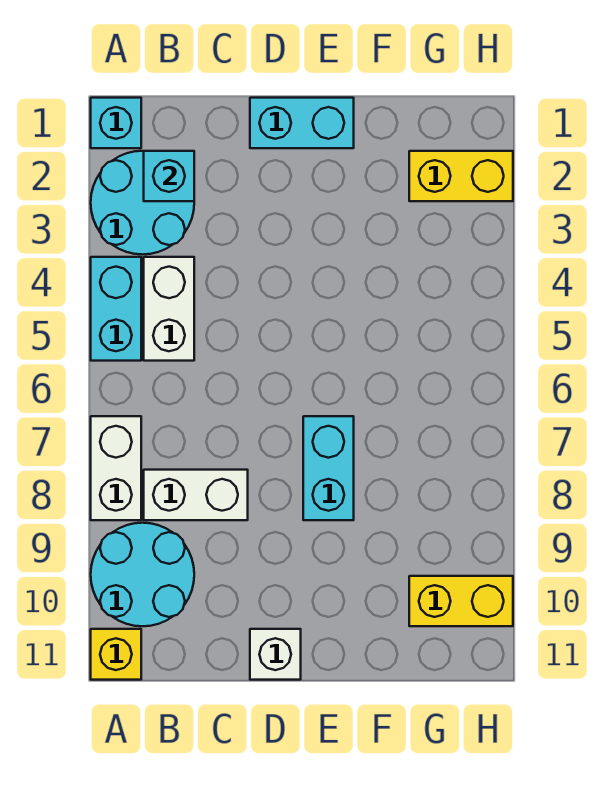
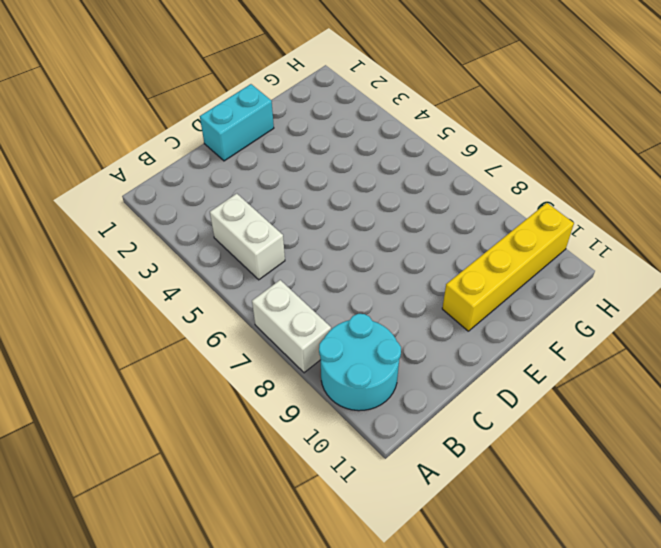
yellow brick E10:H10 level 1 -> yellow brick G10:H10 level 1
none -> cyan brick A1 level 1
none -> cyan round brick A2:B3 level 1
none -> cyan brick A4:A5 level 1

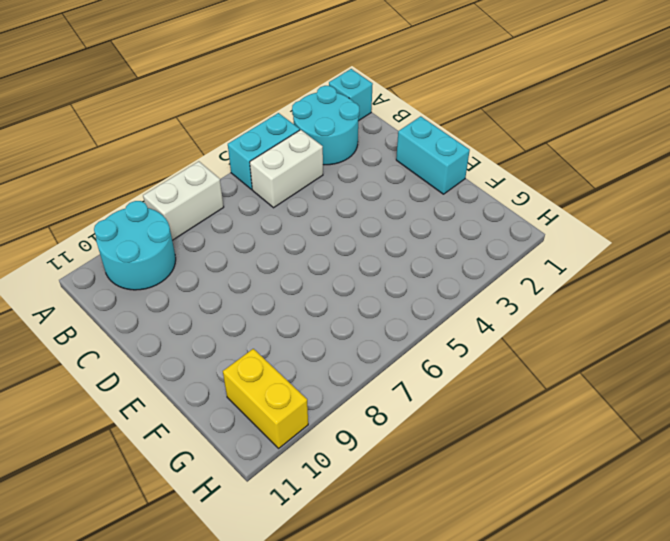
none -> yellow brick A11 level 1
none -> white brick B8:C8 level 1
none -> white brick D11 level 1

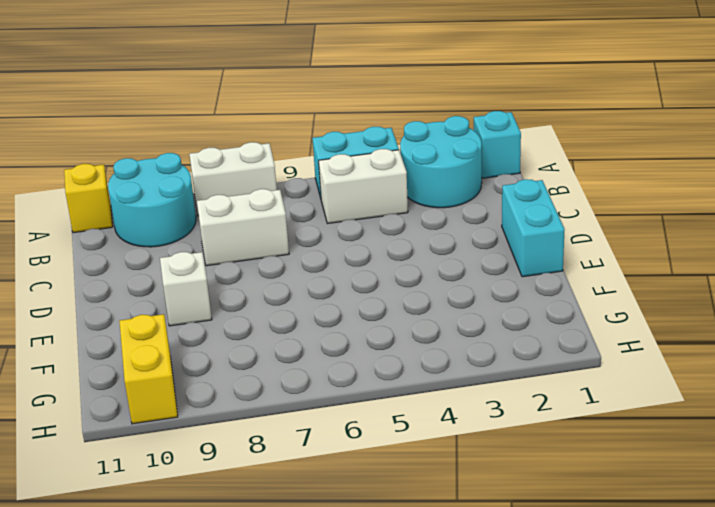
white brick C7:C8 level 1 -> white brick B8:C8 level 1
white brick E9 level 1 -> white brick D11 level 1
none -> cyan brick E7:E8 level 1
none -> yellow brick G2:H2 level 1
none -> cyan brick B2 level 2

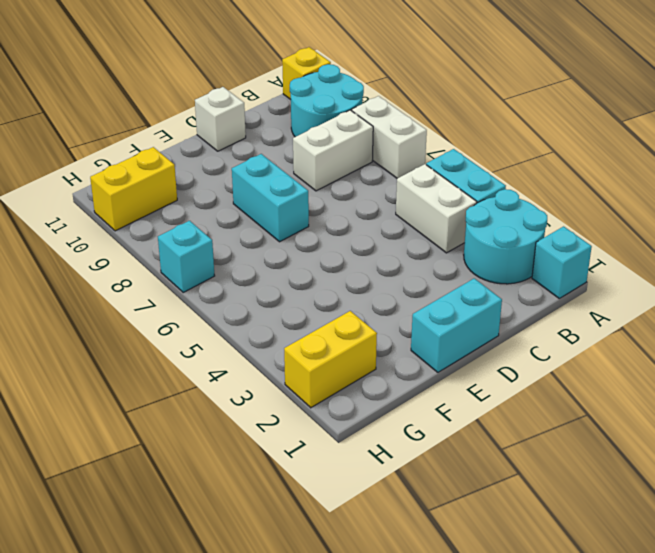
cyan brick H7 level 1 -> cyan brick B2 level 2

